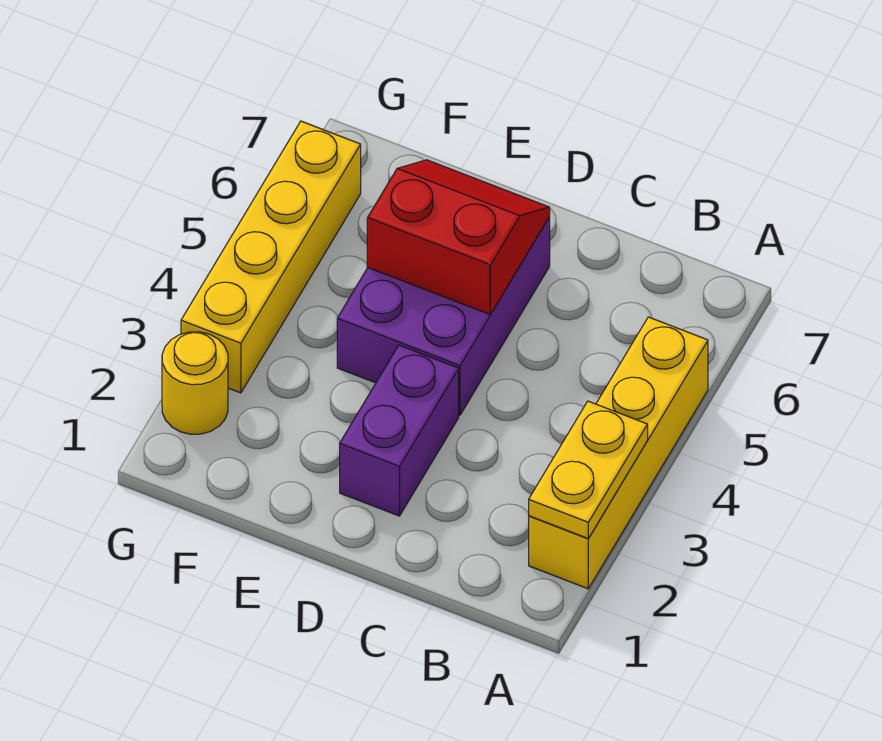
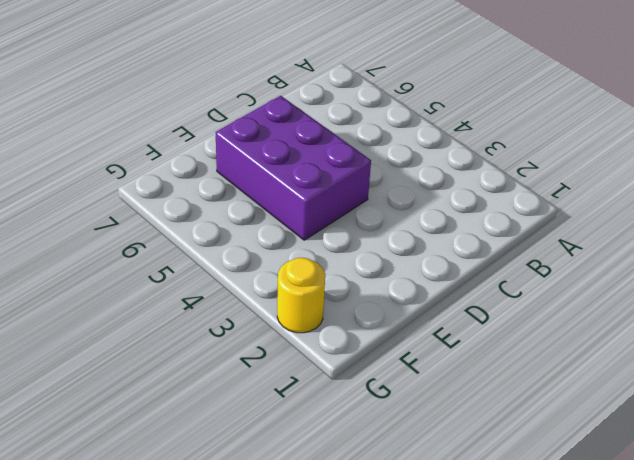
none -> yellow brick A2:A5 level 1
none -> purple brick D2:D3 level 1

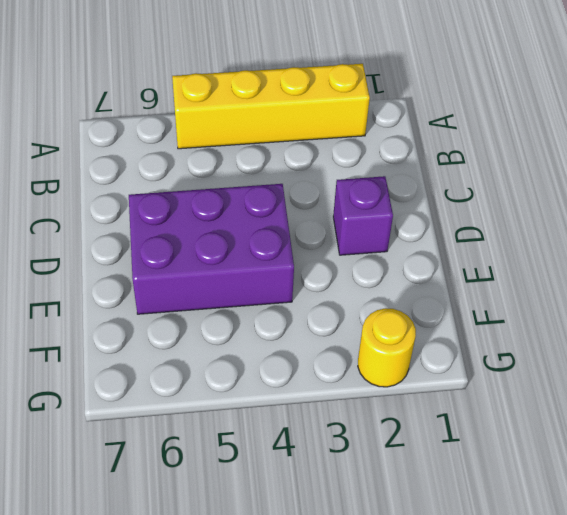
purple brick D2 level 1 -> purple brick D2:D3 level 1
none -> yellow brick G3:G6 level 1
none -> yellow plate A2:A3 level 2

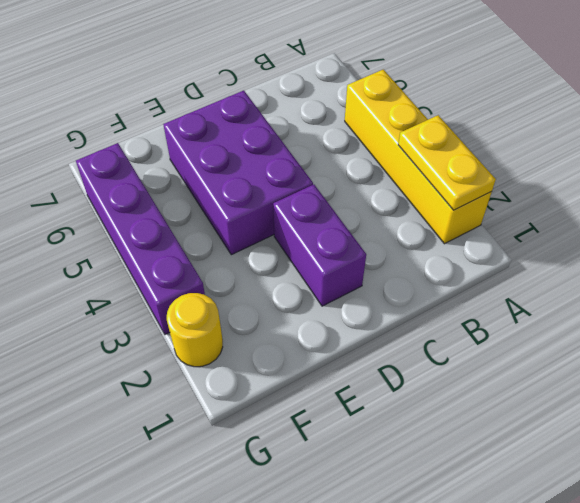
purple brick G3:G6 level 1 -> yellow brick G3:G6 level 1
none -> red slope D5:E6 level 2 top 5

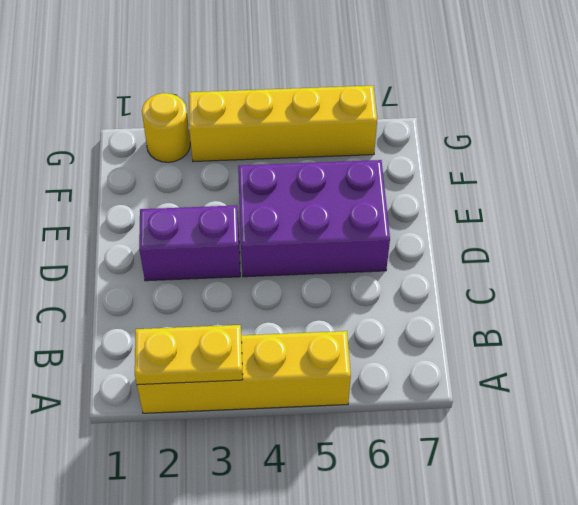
none -> red slope D5:E6 level 2 top 5

